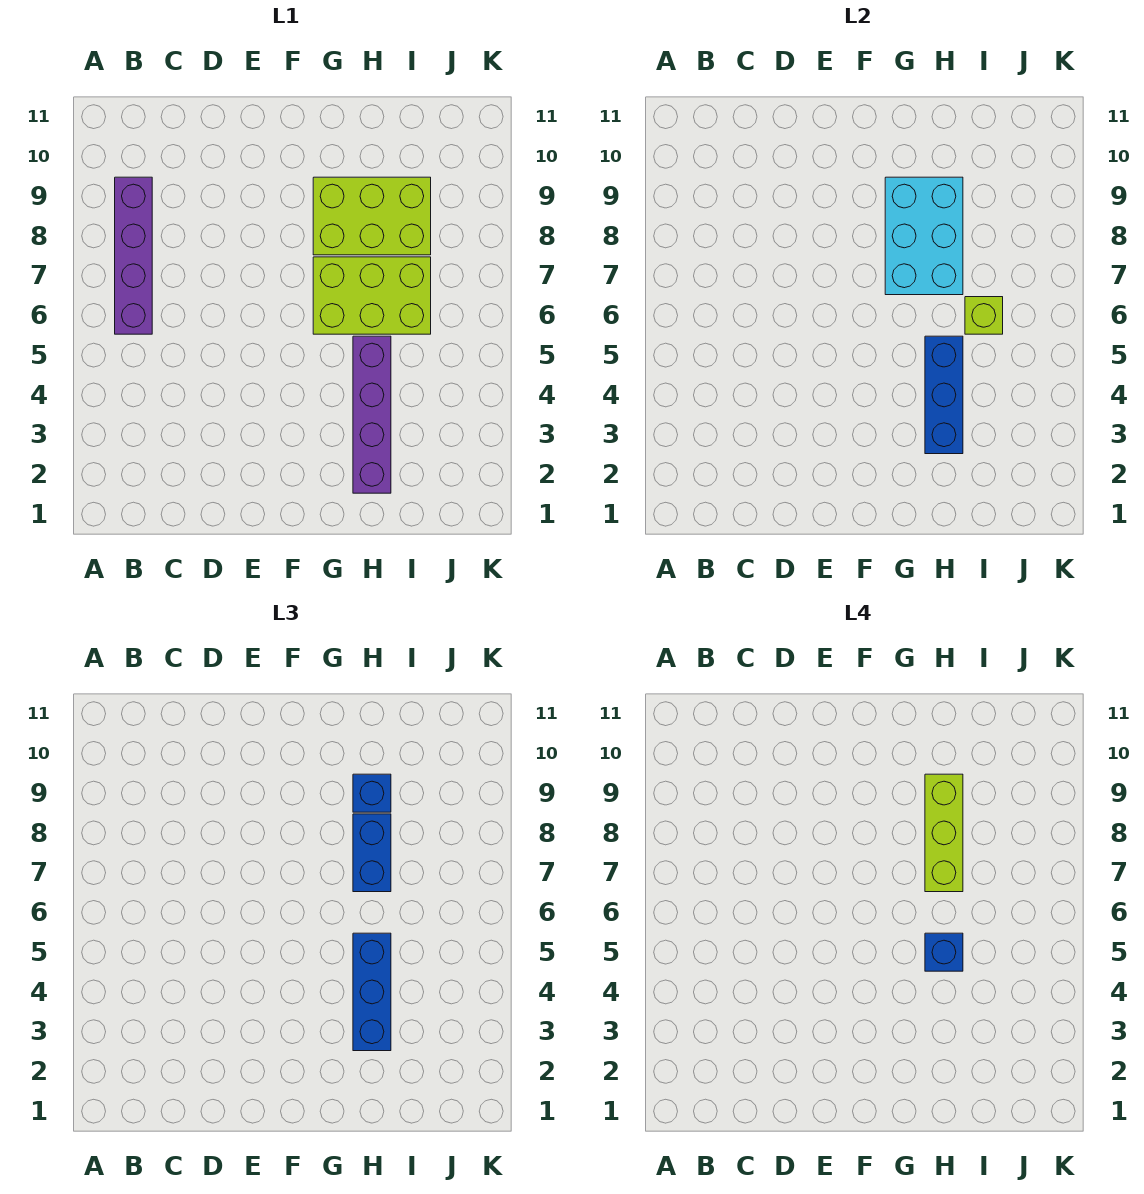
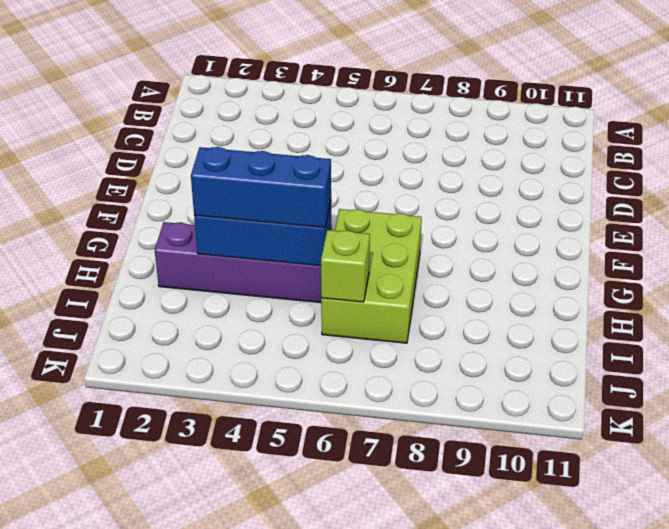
none -> purple brick B6:B9 level 1
none -> lime brick G8:I9 level 1
none -> cyan brick G7:H9 level 2

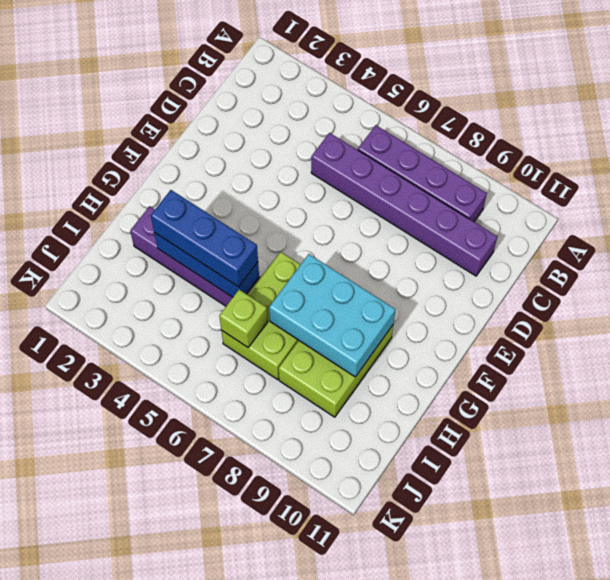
purple brick C5:C10 level 1 -> none
none -> blue brick H7:H8 level 3
none -> blue brick H9 level 3
none -> blue brick H5 level 4

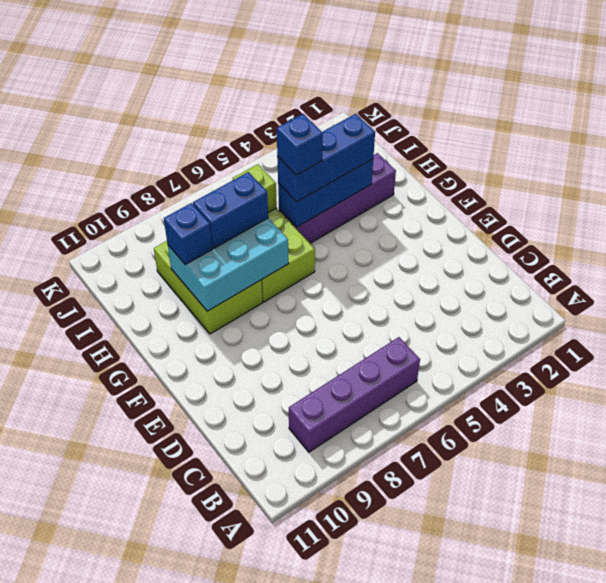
none -> lime brick H7:H9 level 4

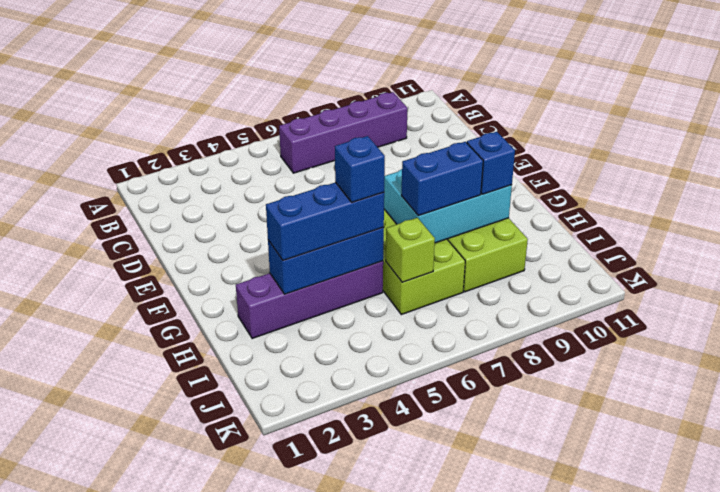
none -> lime brick H7:H9 level 4

